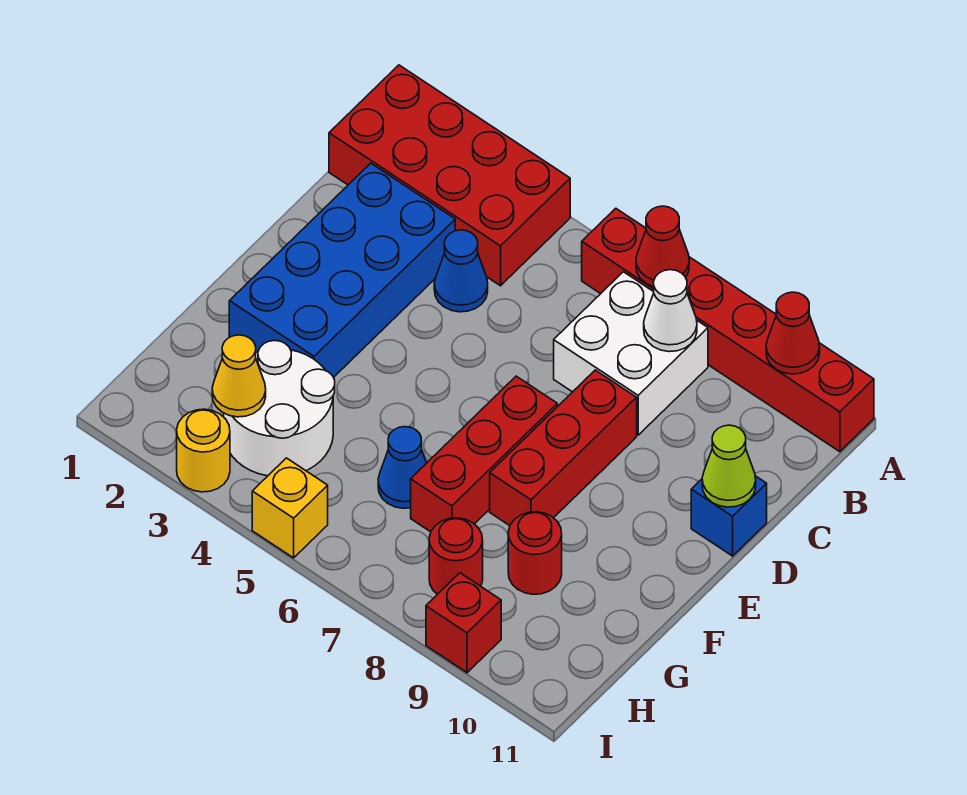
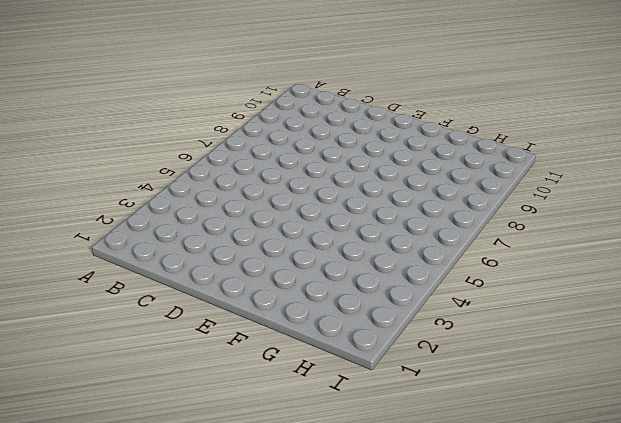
none -> red brick A1:B4 level 1
none -> red brick A6:A11 level 1
none -> white brick B7:C8 level 1

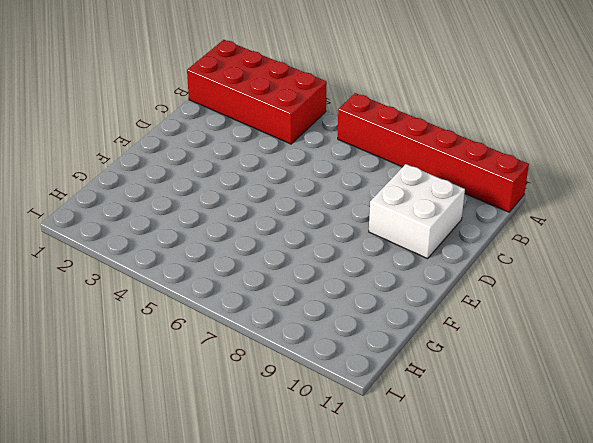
white brick C9:D10 level 1 -> white brick B7:C8 level 1
none -> blue brick C2:F3 level 1
none -> blue cone C4 level 1
none -> red brick D8:F8 level 1

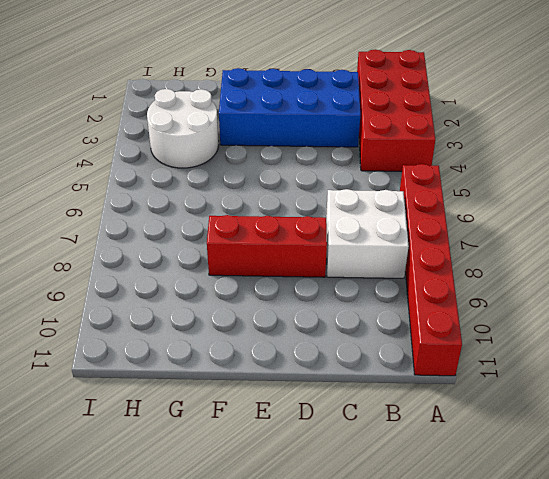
none -> blue cone C4 level 1
none -> blue brick D11 level 1
none -> red brick E7:G7 level 1

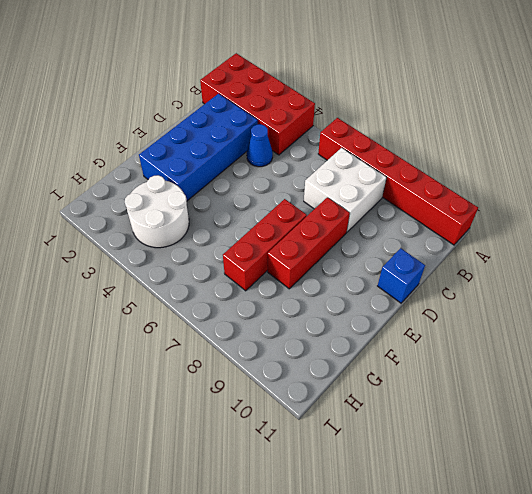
none -> blue cone G6 level 1
none -> red round brick G9 level 1
none -> red round brick H8 level 1

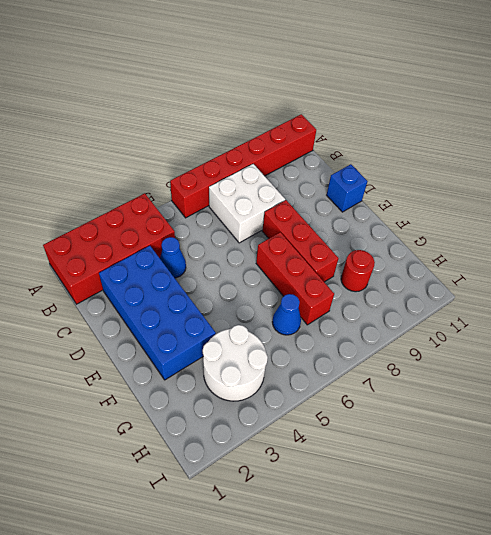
none -> red round brick H8 level 1
none -> yellow round brick I3 level 1
none -> yellow brick I5 level 1

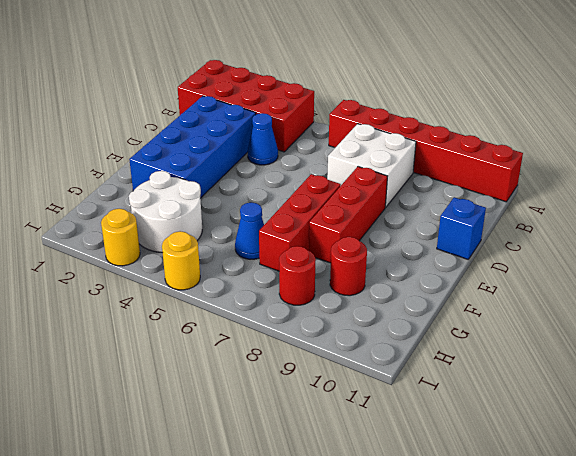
yellow round brick I5 level 1 -> yellow brick I5 level 1
none -> red brick I9 level 1
none -> red cone A7 level 2
none -> red cone A10 level 2

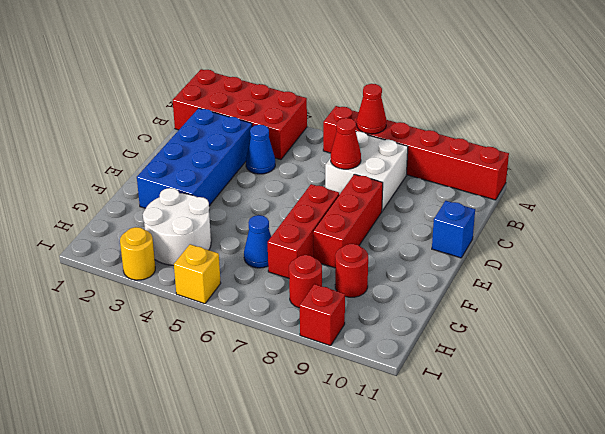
red cone C7 level 2 -> red cone A10 level 2
none -> white cone B8 level 2
none -> lime cone D11 level 2
none -> yellow cone H3 level 2

